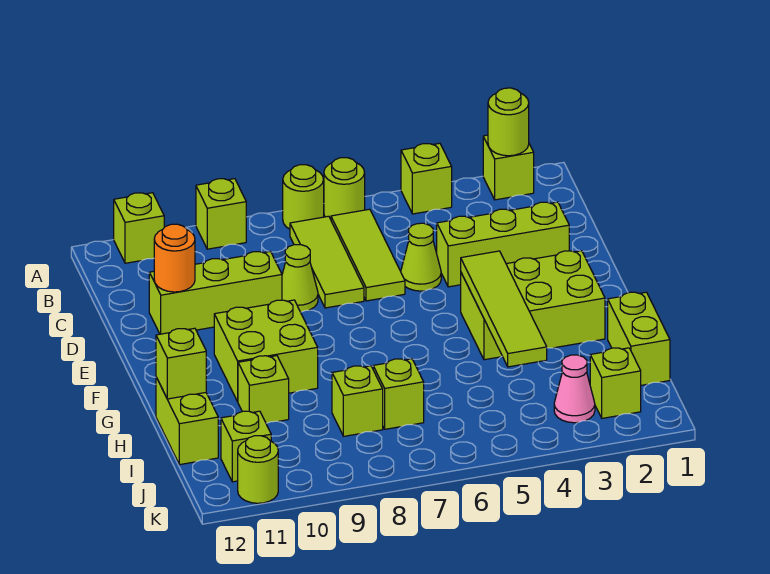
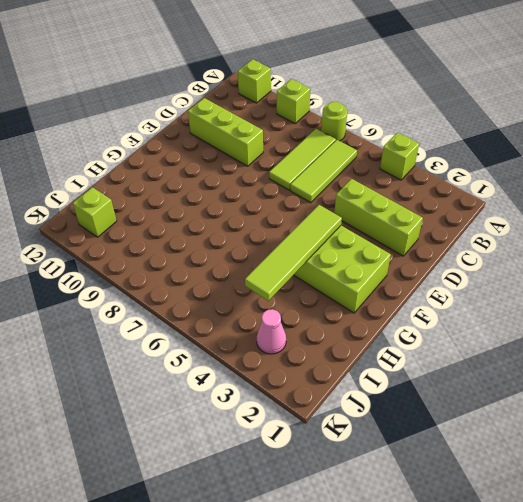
none -> lime brick A2 level 1
none -> lime round brick A6 level 1
none -> lime cone D5 level 1

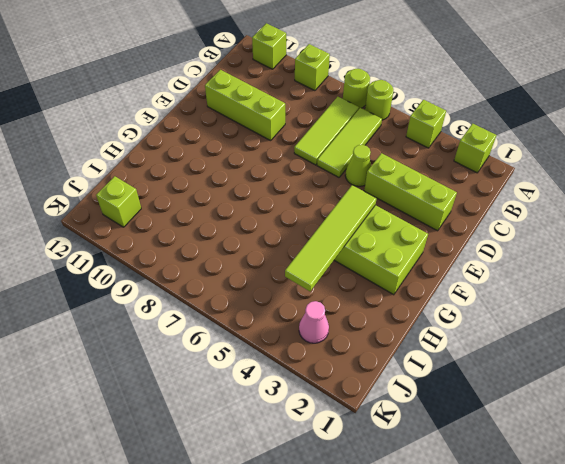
none -> lime cone D8 level 1
none -> lime brick F9:G10 level 1
none -> lime brick H1:I1 level 1

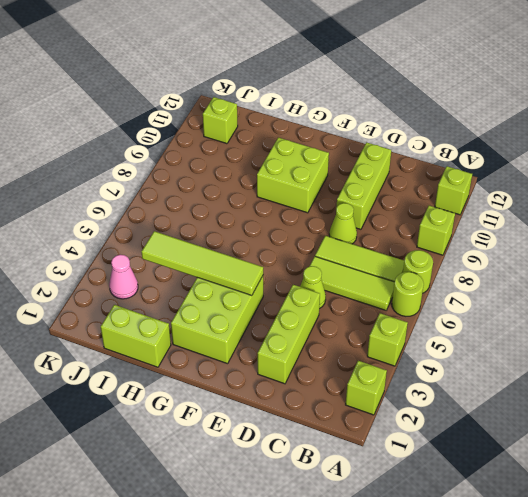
none -> lime brick H10 level 1
none -> lime brick H12:I12 level 1
none -> lime brick I7 level 1

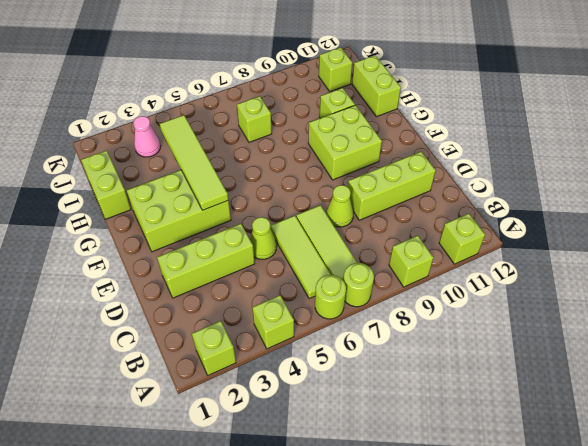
none -> lime brick I8 level 1
none -> lime brick J2 level 1
none -> lime round brick K11 level 1

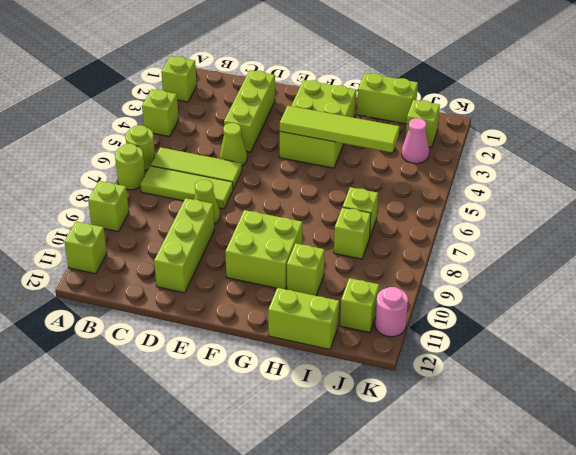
pink round brick K11 level 1 -> lime round brick K11 level 1
none -> lime round brick A2 level 2
none -> orange round brick D11 level 2
none -> lime brick H12 level 2

